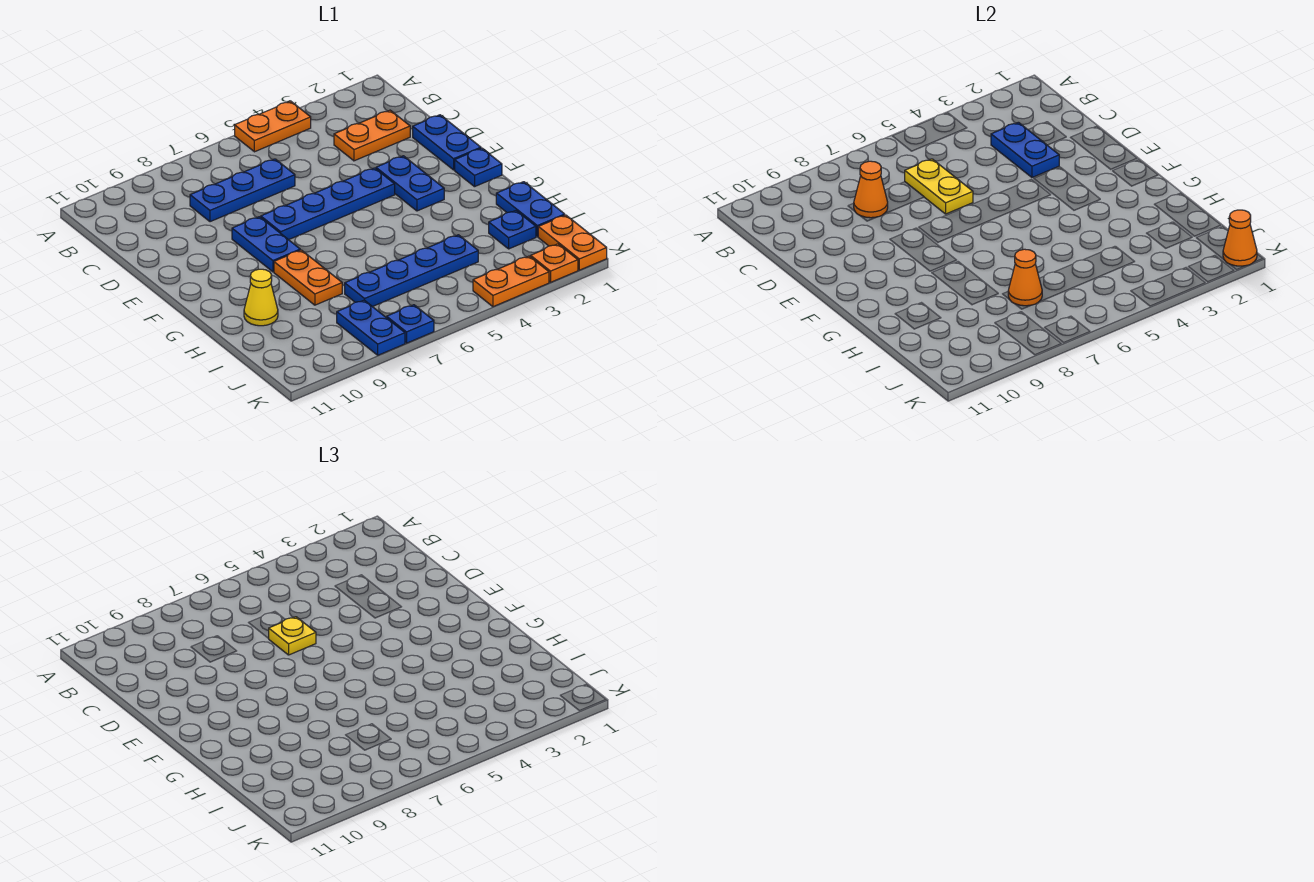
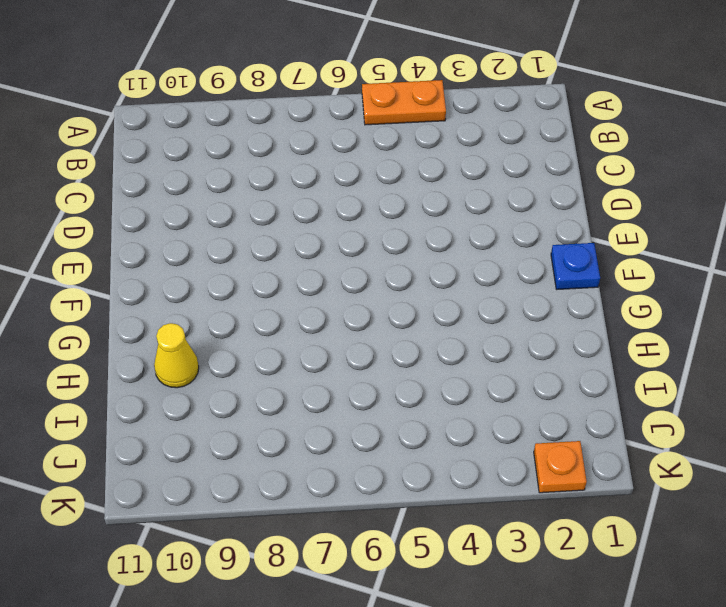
none -> orange plate C2:C3 level 1
none -> blue plate C6:C8 level 1
none -> blue plate D1:E1 level 1

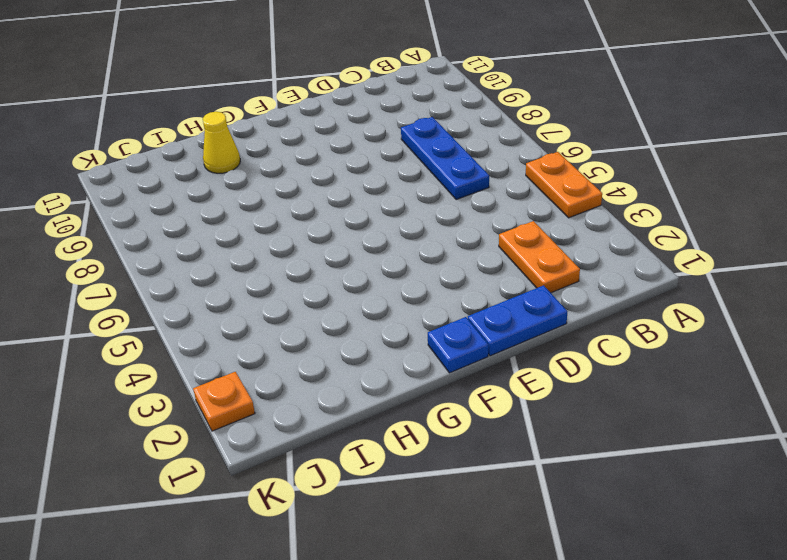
none -> blue plate E3:F3 level 1
none -> blue plate E4:E7 level 1
none -> blue plate E8:F8 level 1

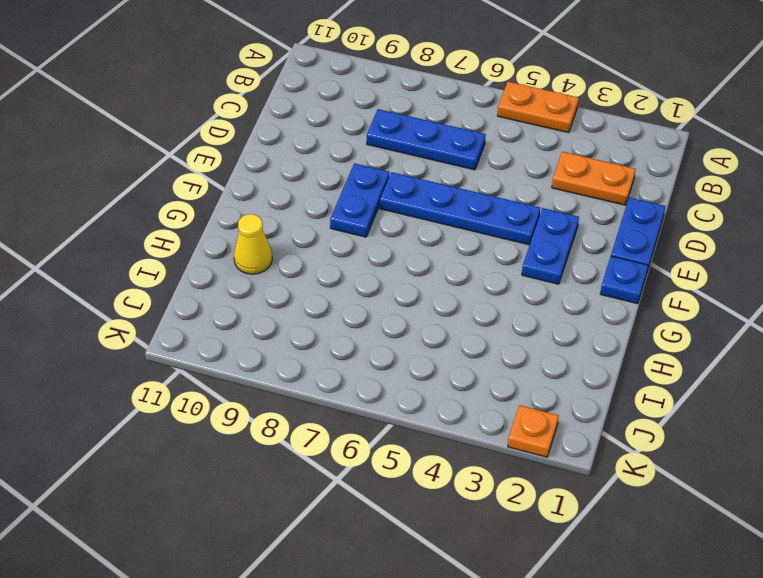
none -> orange plate G8:H8 level 1
none -> blue plate H1:I1 level 1
none -> blue plate I2 level 1

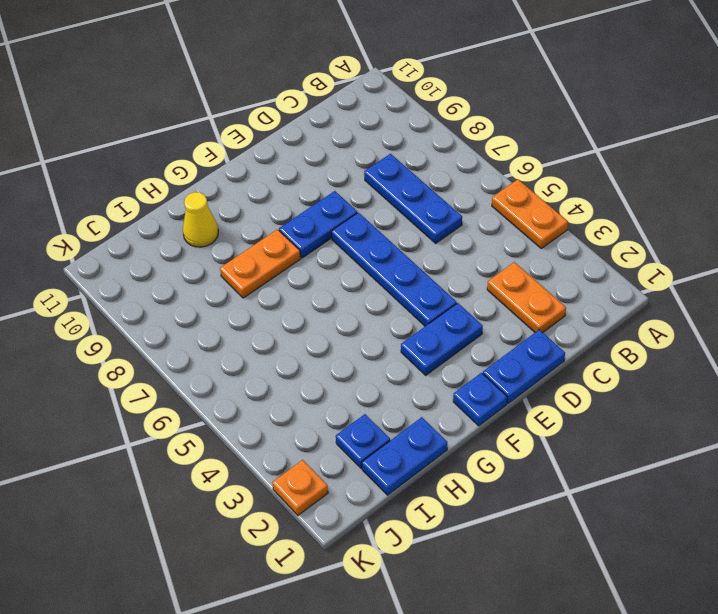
none -> blue plate I4:I7 level 1
none -> orange plate J1:K1 level 1
none -> blue plate J8:K8 level 1

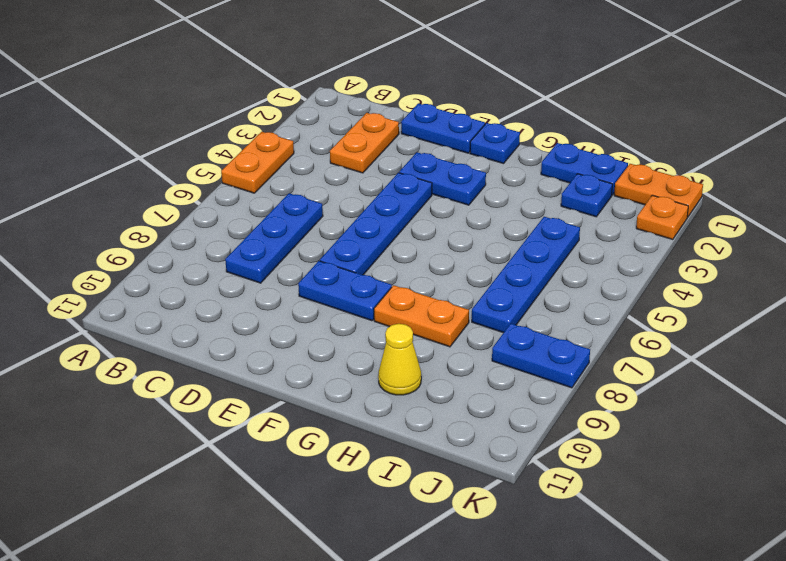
none -> orange plate K3:K4 level 1
none -> blue plate K7 level 1
none -> blue plate C3:D3 level 2

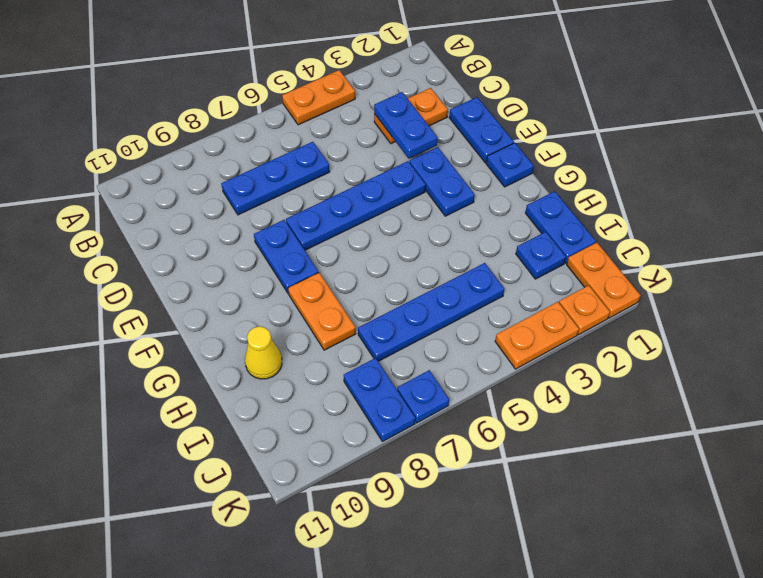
none -> yellow plate C6:D6 level 2
none -> orange cone C8 level 2
none -> orange cone I7 level 2

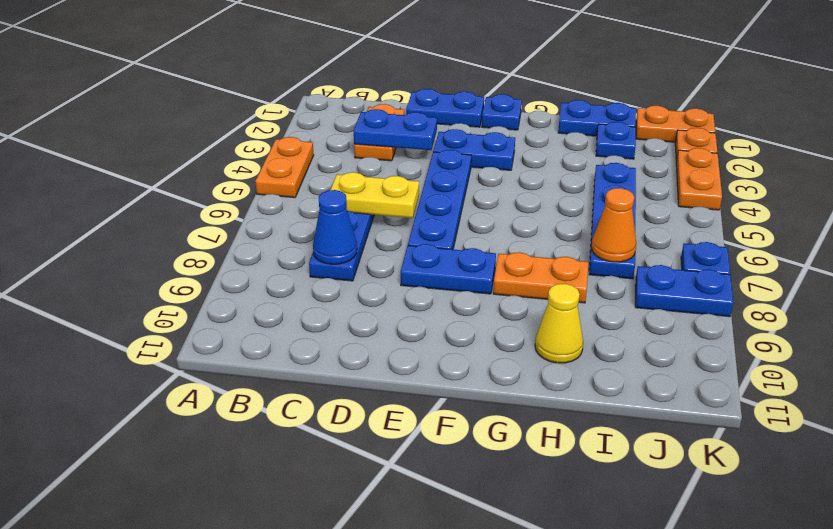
blue cone C8 level 2 -> orange cone C8 level 2
none -> orange cone K1 level 2
none -> yellow plate D6 level 3

